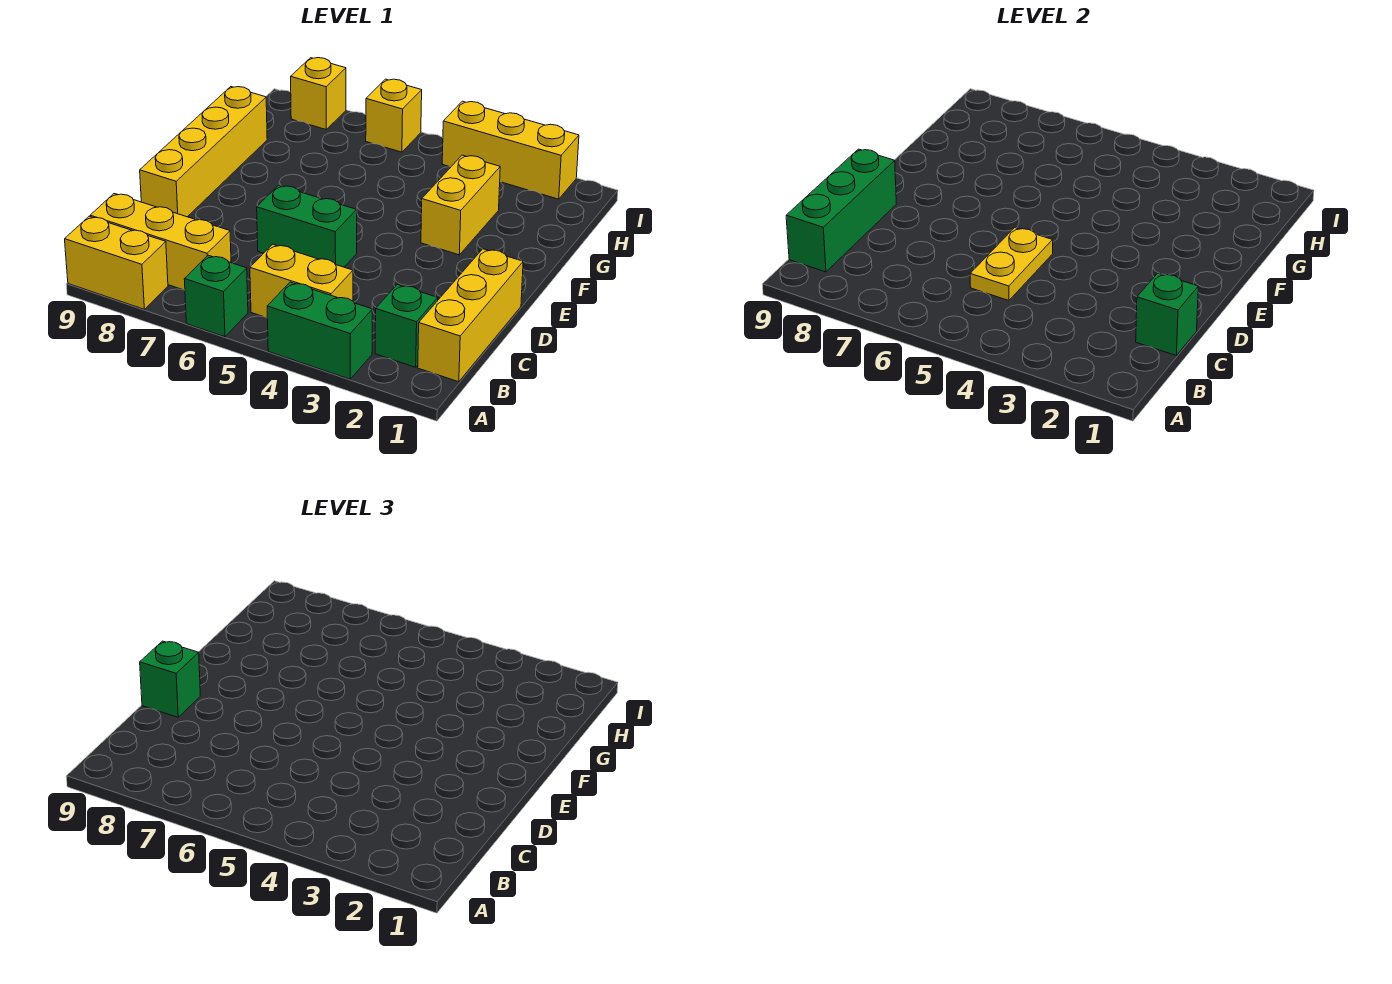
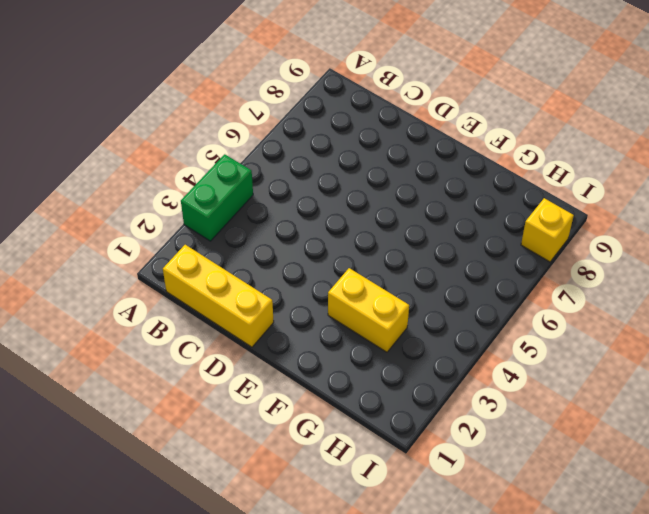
none -> green brick A6 level 1
none -> yellow brick A8:A9 level 1
none -> green brick B2 level 1

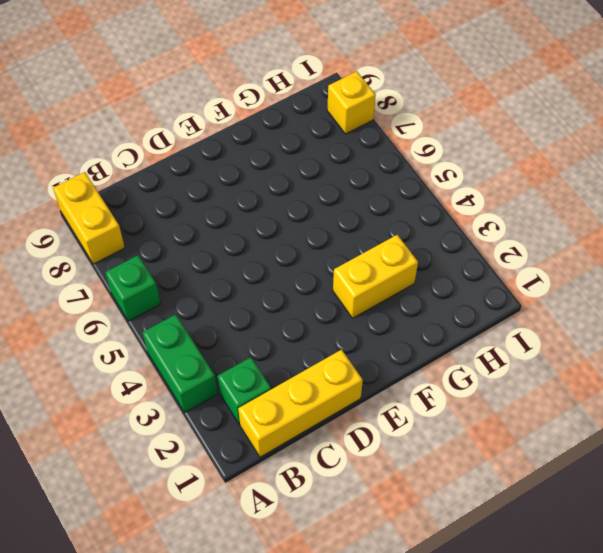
none -> yellow brick B4:B5 level 1
none -> yellow brick B7:B9 level 1
none -> green brick D5:D6 level 1

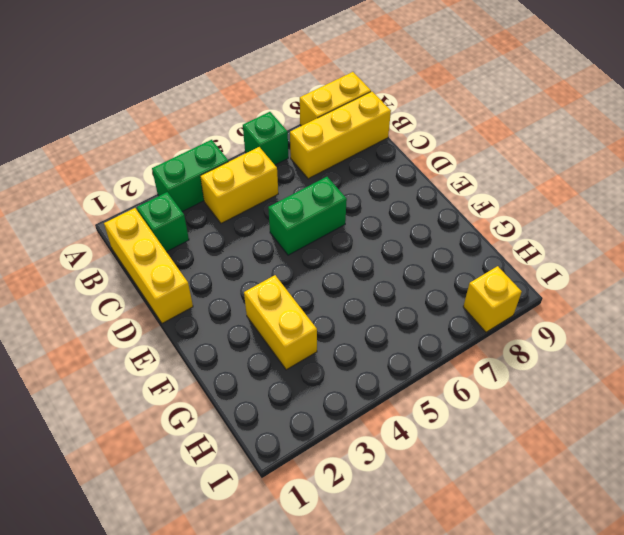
none -> yellow brick D9:G9 level 1
none -> yellow brick I2:I4 level 1
none -> yellow brick I6 level 1

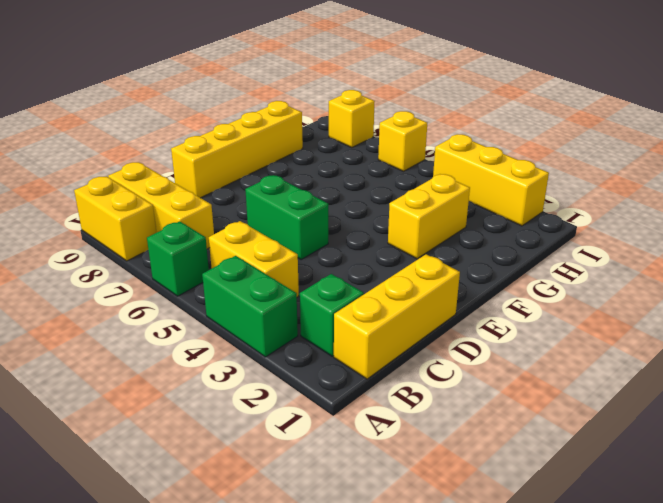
none -> green brick B9:D9 level 2
none -> green brick C1 level 2
none -> yellow plate C5:D5 level 2

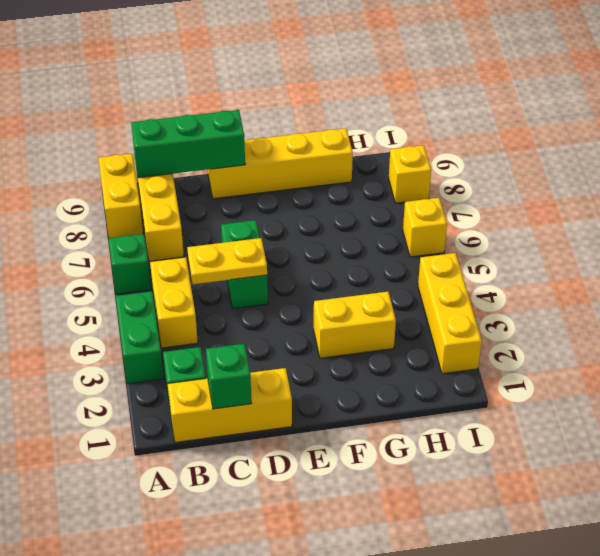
none -> green brick D9 level 3

